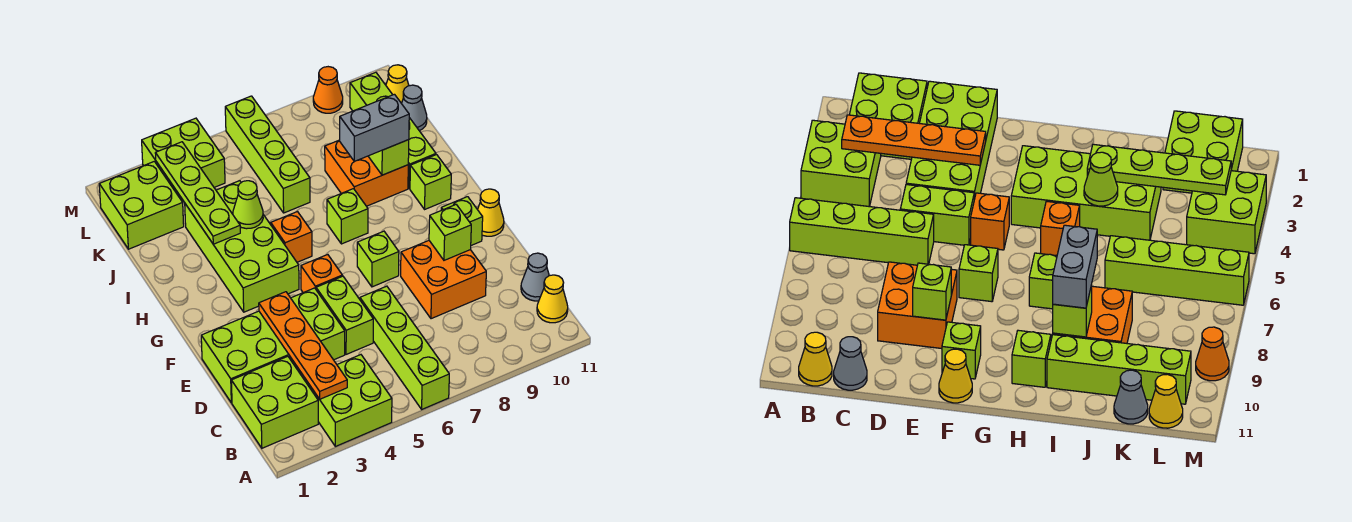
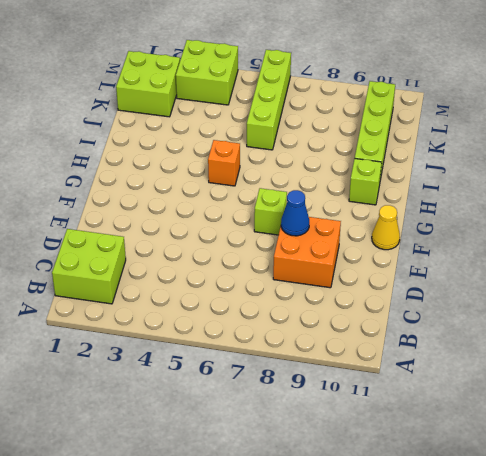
blue cone E8 level 2 -> none
none -> lime brick A3:B4 level 1
none -> lime brick A6:D6 level 1
none -> yellow cone B11 level 1
none -> grey cone C11 level 1

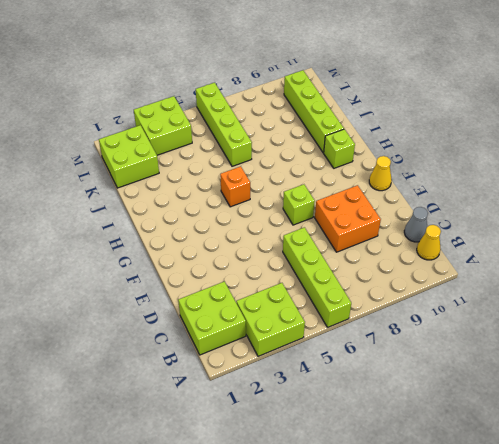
none -> lime brick D1:E4 level 1
none -> lime brick D5:E5 level 1
none -> orange brick F5 level 1
none -> lime brick F10 level 1

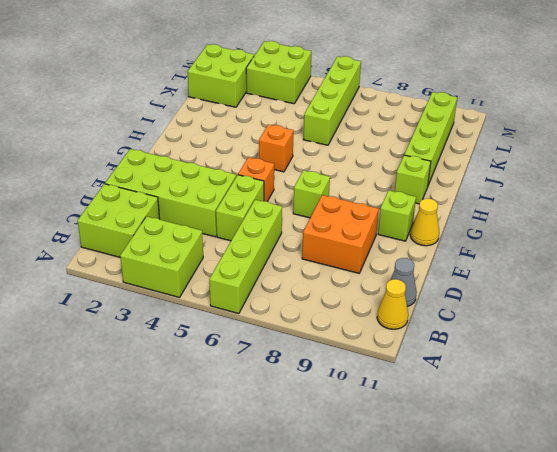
none -> lime brick G3:J4 level 1
none -> lime brick H7 level 1
none -> orange brick I8:J9 level 1
none -> grey cone K11 level 1

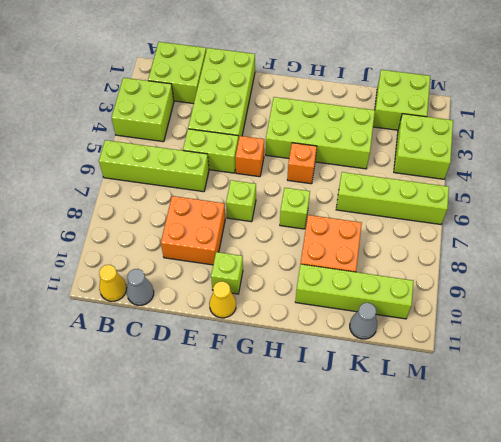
none -> lime brick H10 level 1
none -> yellow cone L11 level 1
none -> orange cone M9 level 1
none -> orange plate B3:E3 level 2

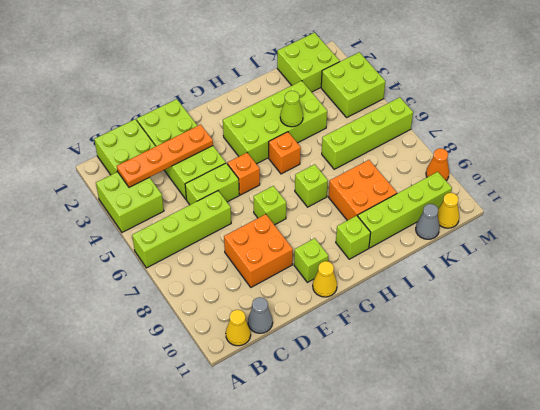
none -> lime brick E9 level 2
none -> lime plate I3:L3 level 2
none -> lime brick I9 level 2
none -> grey brick I8:I9 level 3

